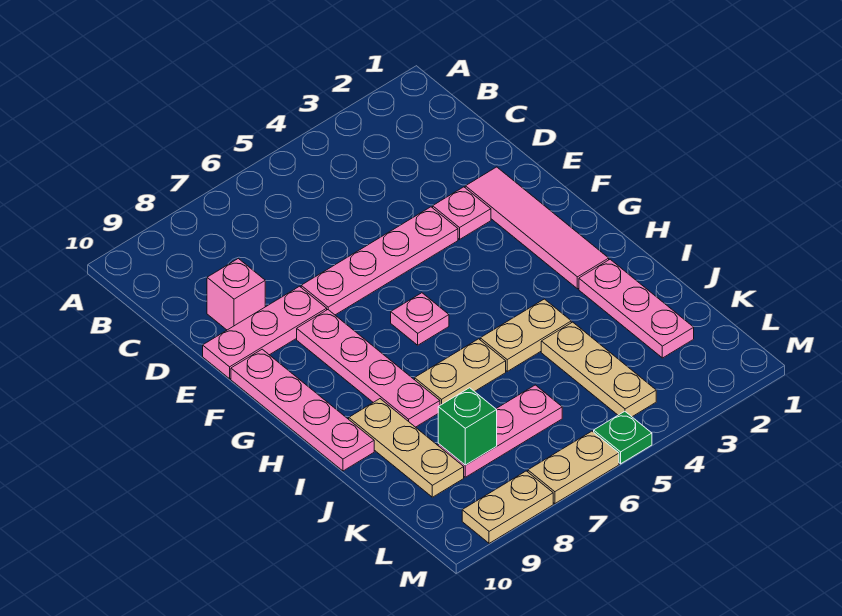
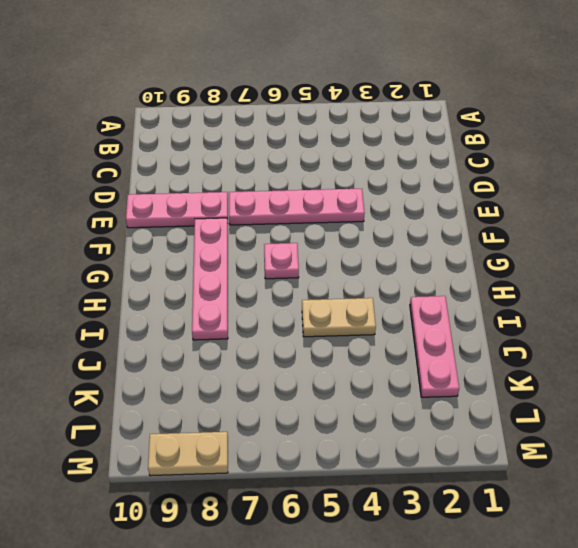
none -> pink brick D9 level 1
none -> pink tile E2:H2 level 1
none -> pink plate E3 level 1

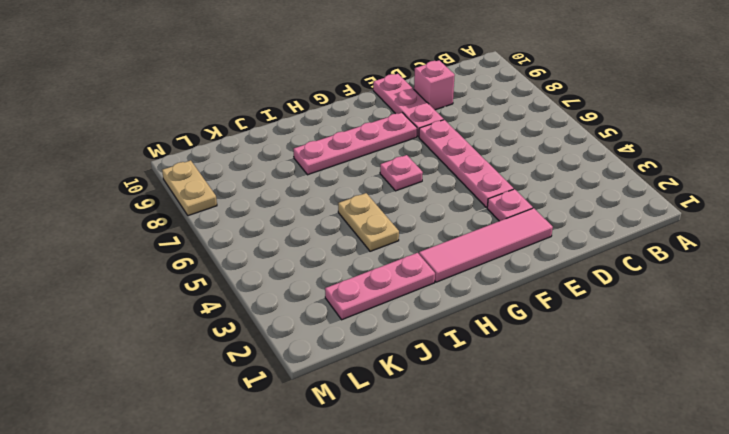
none -> pink plate F10:I10 level 1
none -> tan plate I6:I7 level 1
none -> tan plate I9:K9 level 1

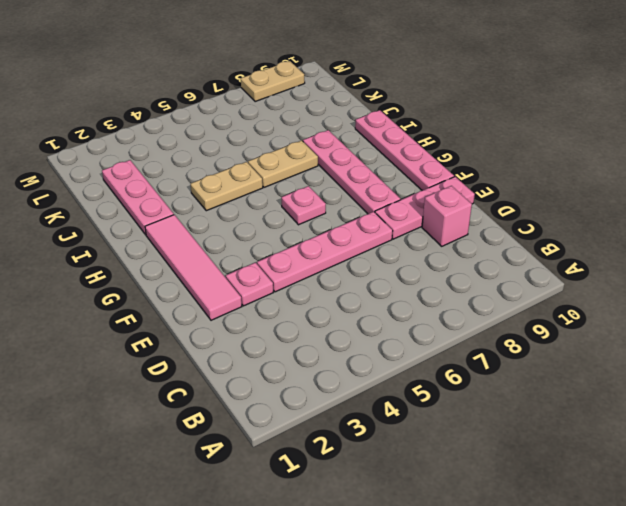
none -> tan plate I9:K9 level 1
none -> tan plate J4:L4 level 1
none -> pink plate K6:K8 level 1

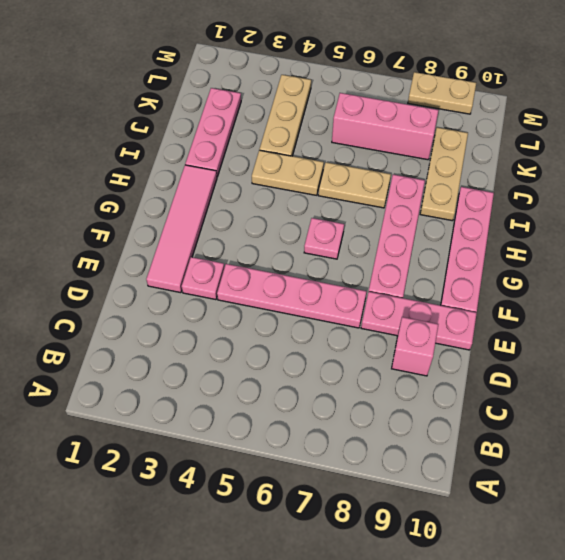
pink brick K6:K8 level 1 -> pink plate K6:K8 level 1
none -> green plate M5 level 1
none -> tan plate M6:M7 level 1
none -> green brick K8 level 2

